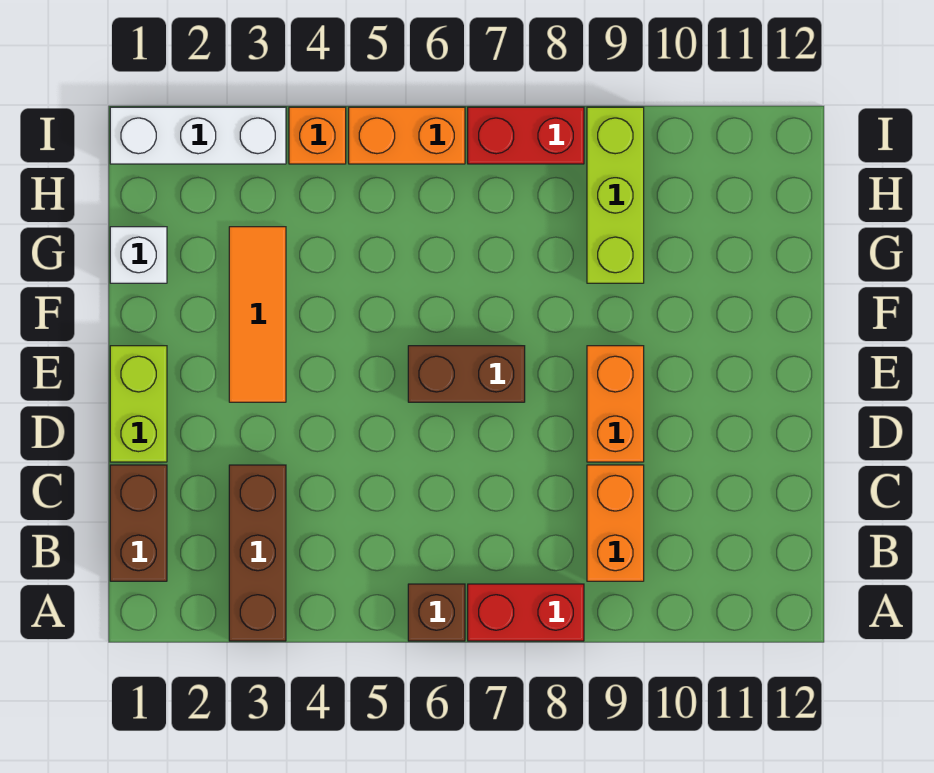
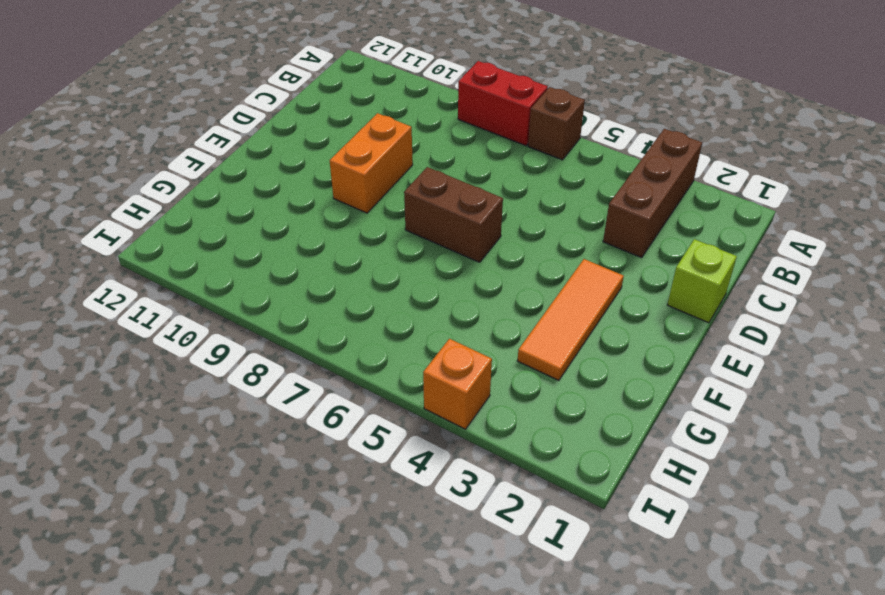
lime brick D1 level 1 -> lime brick D1:E1 level 1
none -> brown brick B1:C1 level 1
none -> orange brick B9:C9 level 1
none -> white brick G1 level 1

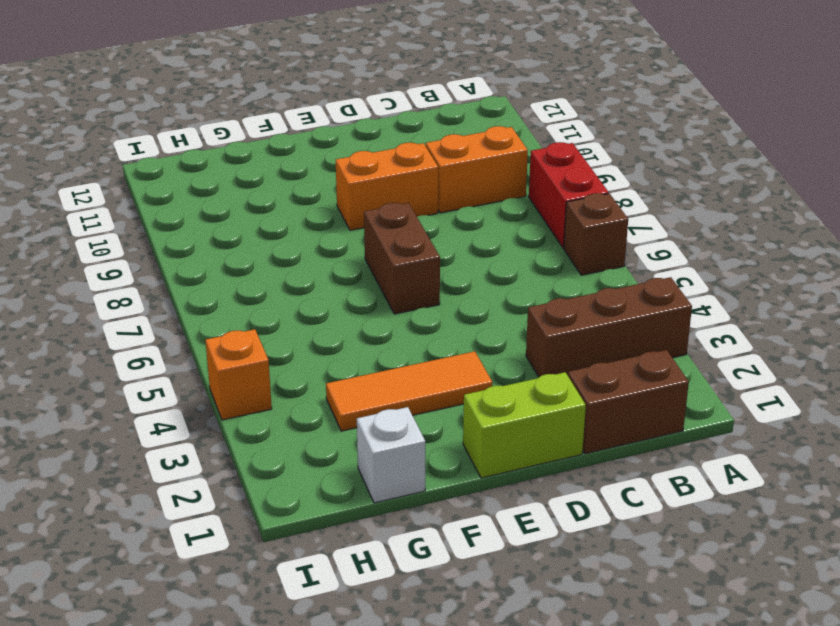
none -> lime brick G9:I9 level 1
none -> white brick I1:I3 level 1
none -> orange brick I5:I6 level 1

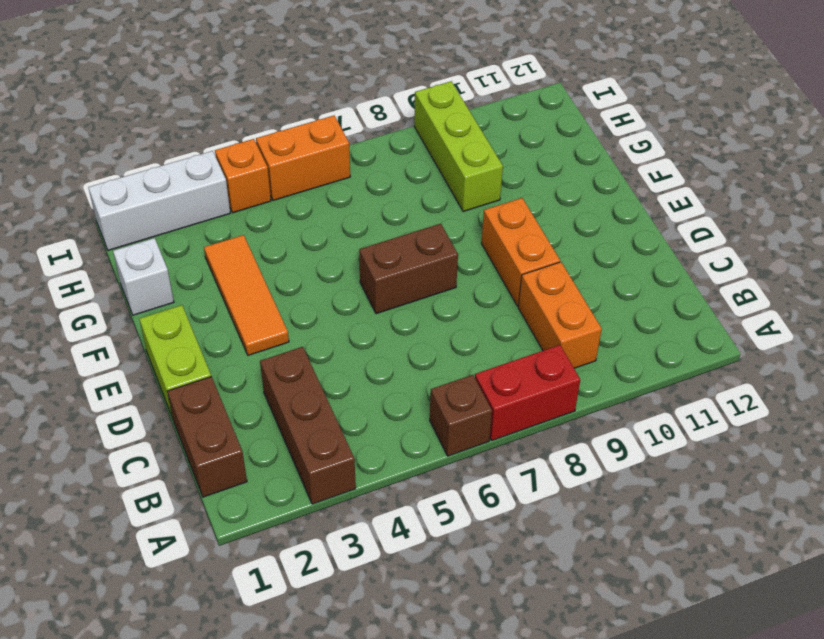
none -> red brick I7:I8 level 1

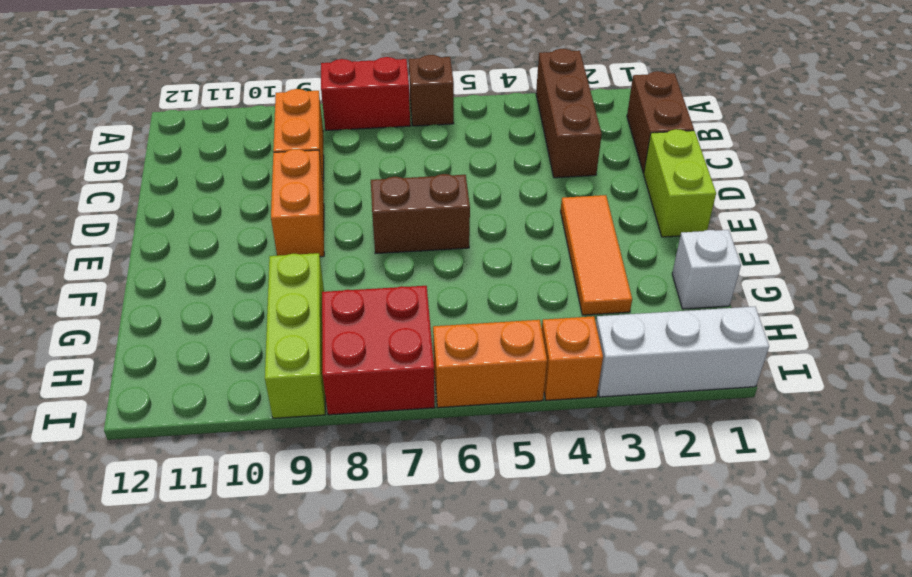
red brick H7:I8 level 1 -> red brick I7:I8 level 1

